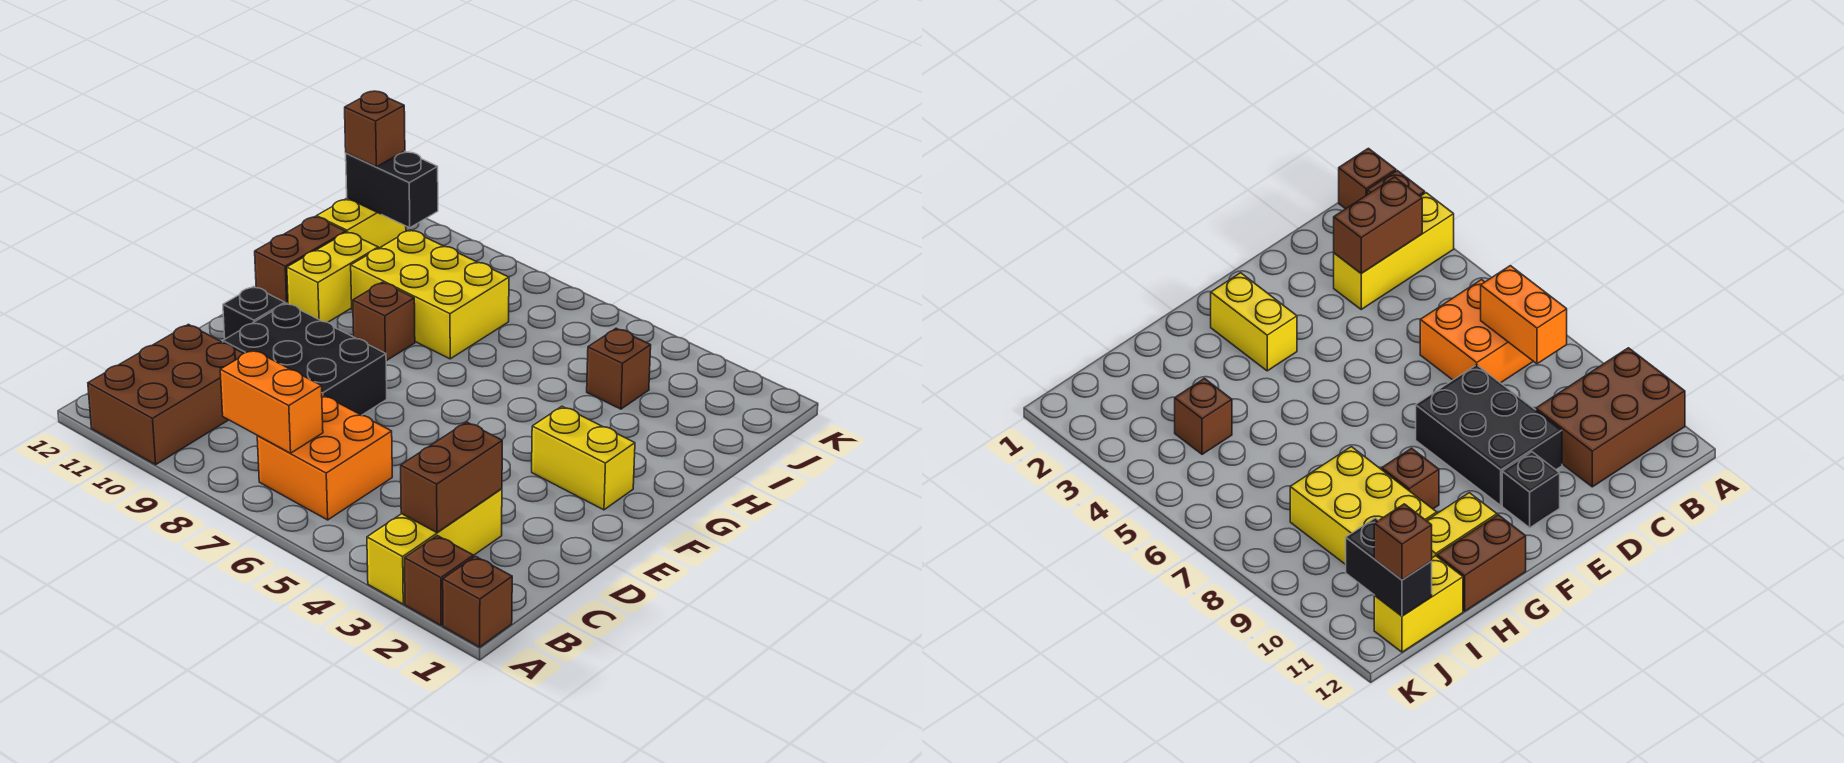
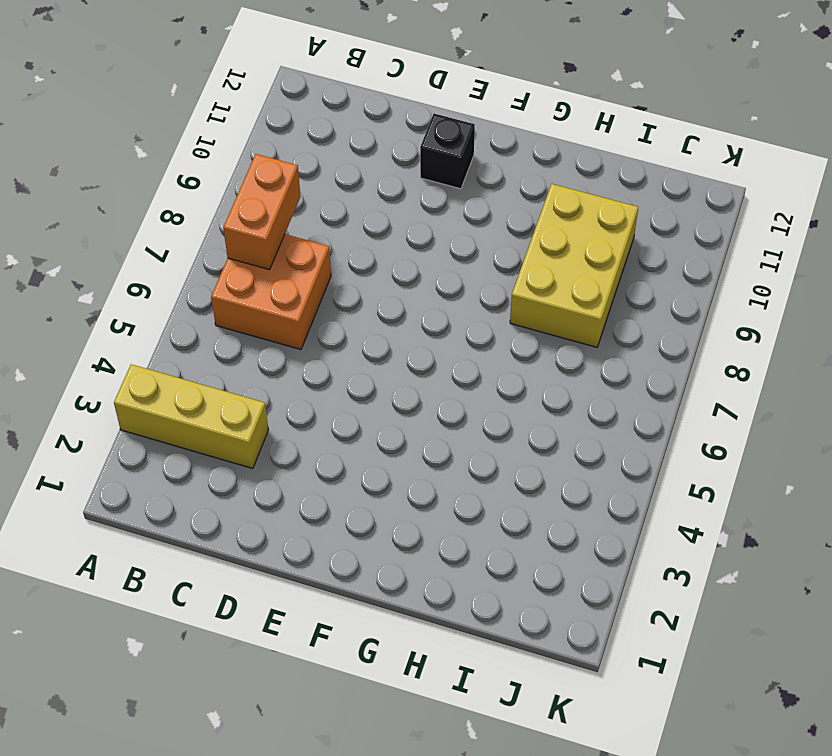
none -> brown brick A1 level 1
none -> brown brick A2 level 1
none -> brown brick A10:C11 level 1

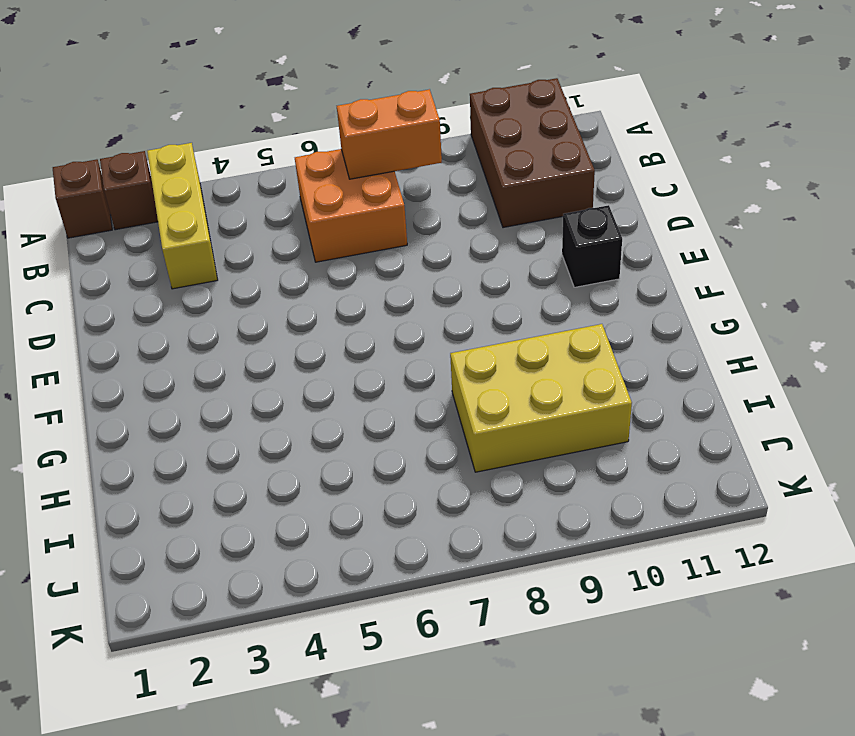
none -> black brick D8:E10 level 1
none -> yellow brick F2:F3 level 1
none -> brown brick G9 level 1

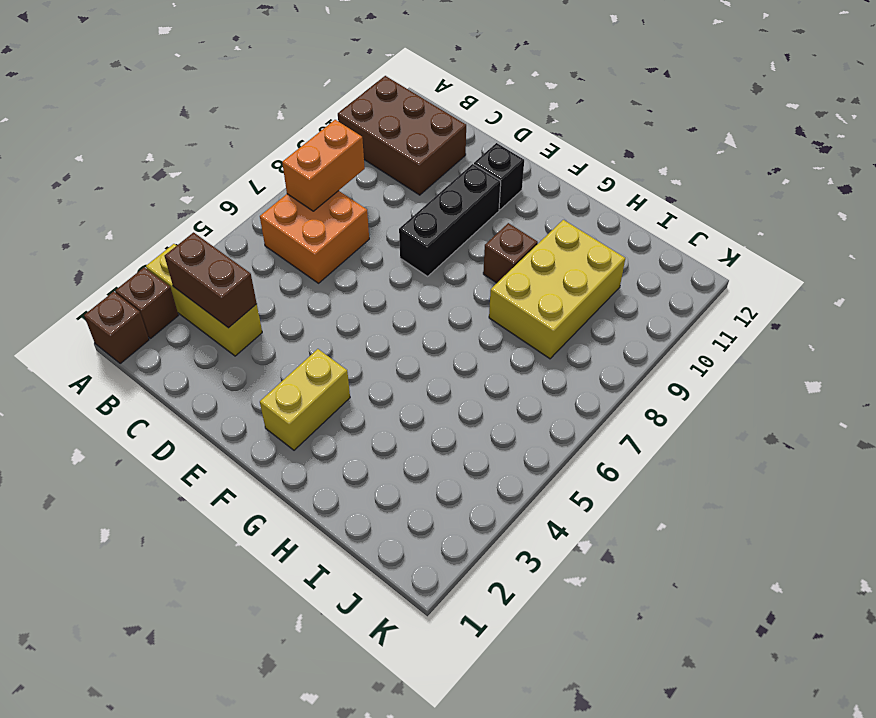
black brick E8:E10 level 1 -> black brick D8:E10 level 1
none -> yellow brick G11:H11 level 1
none -> brown brick G12:H12 level 1
none -> brown brick I4 level 1

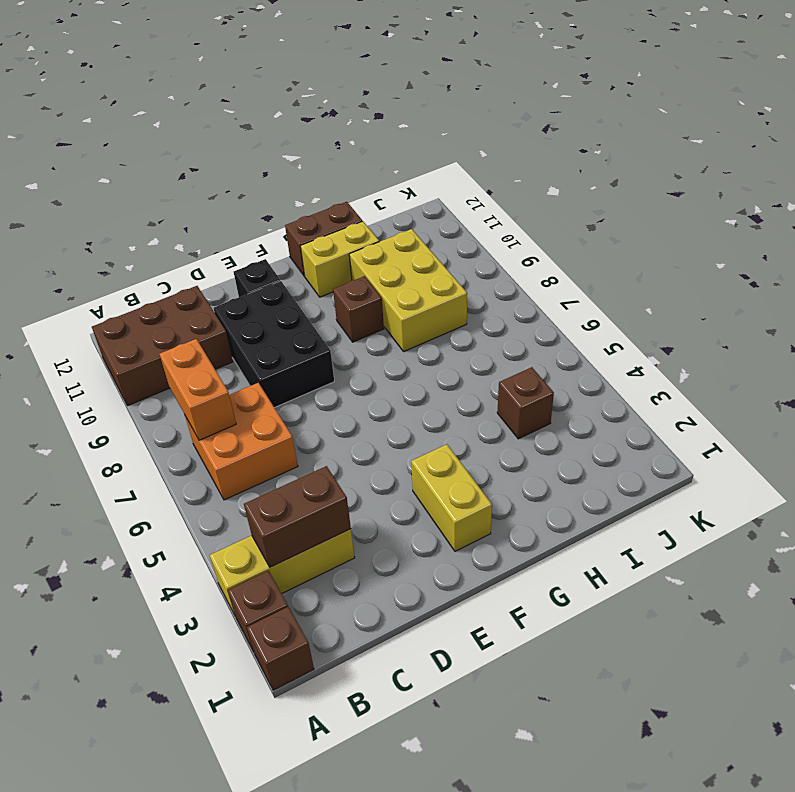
none -> yellow brick I12:J12 level 1
none -> black brick J11:J12 level 2
none -> brown brick J12 level 3

